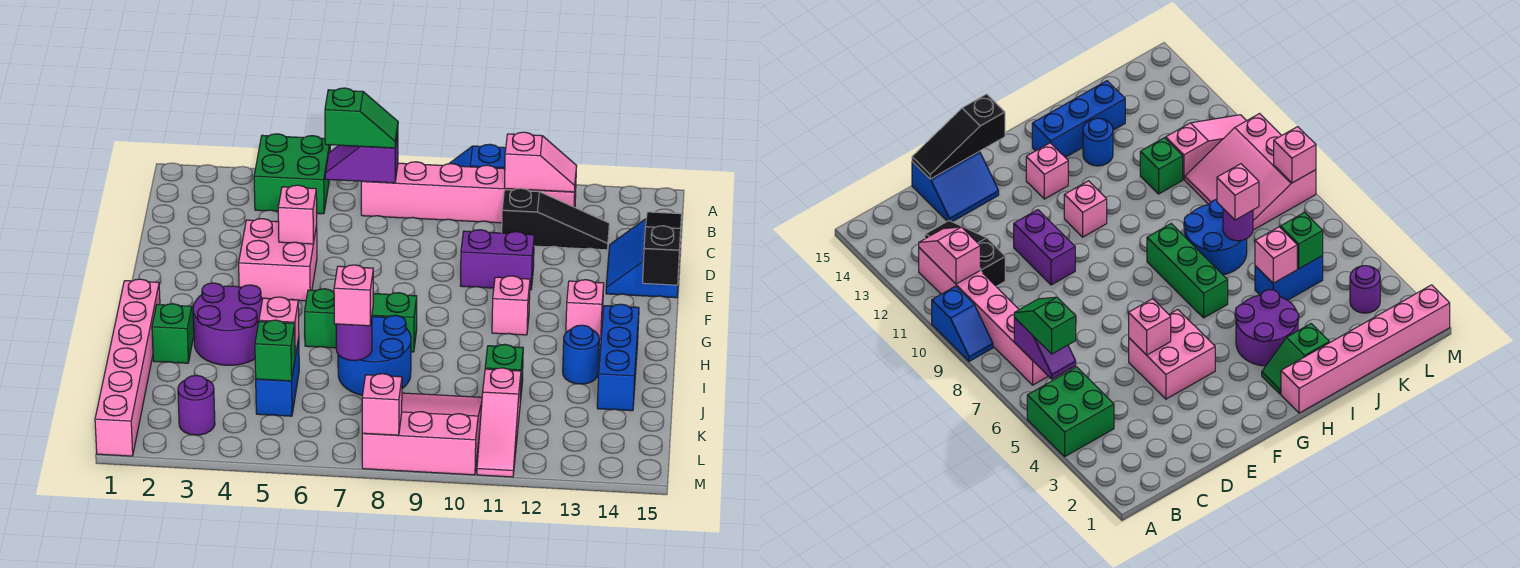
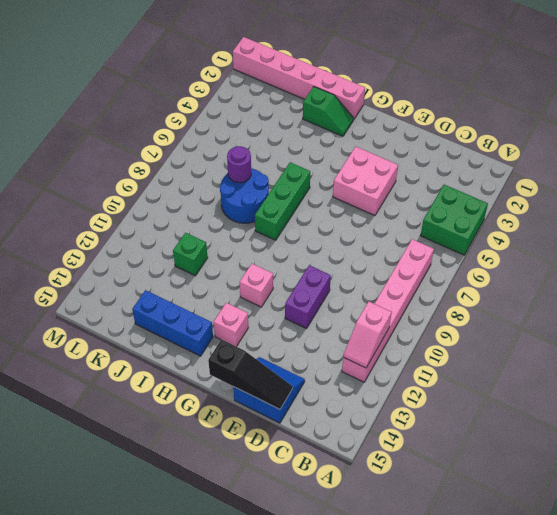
none -> blue slope A9:A10 level 1 top 10
none -> black slope C11:C13 level 1 top 11
none -> purple round brick H3:I4 level 1
none -> blue round brick I13 level 1

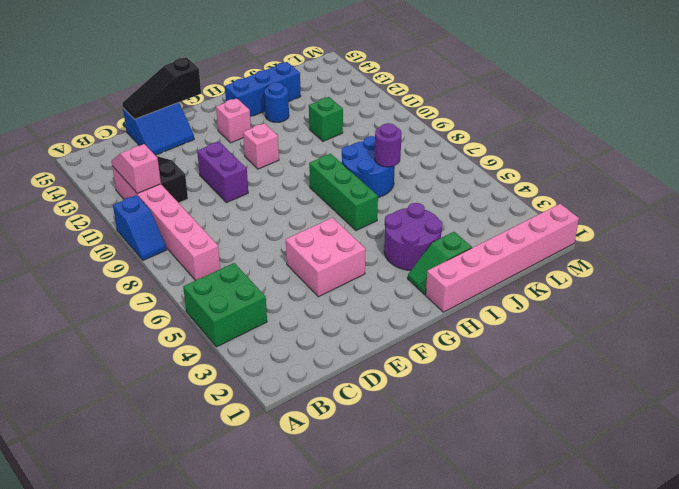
none -> blue brick J5:K5 level 1
none -> pink slope K8:M10 level 1 top M
none -> pink slope K11:M11 level 1 top K
none -> purple round brick L3 level 1

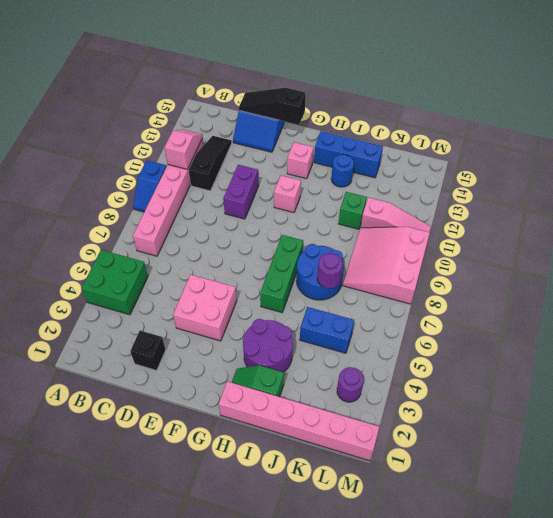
black brick D2 level 1 -> none
none -> purple slope B6:B7 level 2 top 7
none -> pink brick E5 level 2
none -> pink brick J5 level 2
none -> green brick K5 level 2

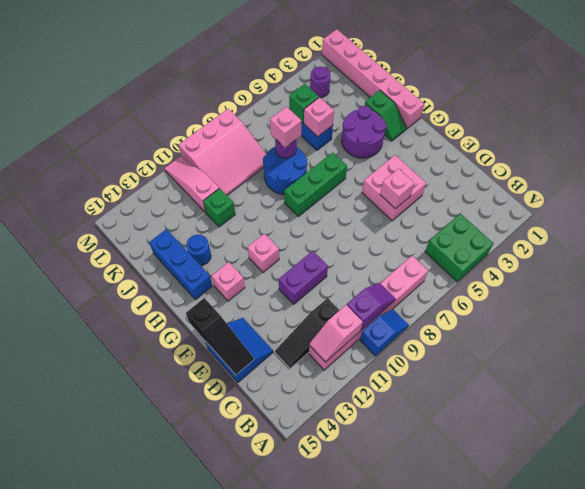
purple slope B9:B10 level 2 top 10 -> purple slope B6:B7 level 2 top 7
none -> pink brick M8 level 2
none -> green slope B6:B7 level 3 top 6

